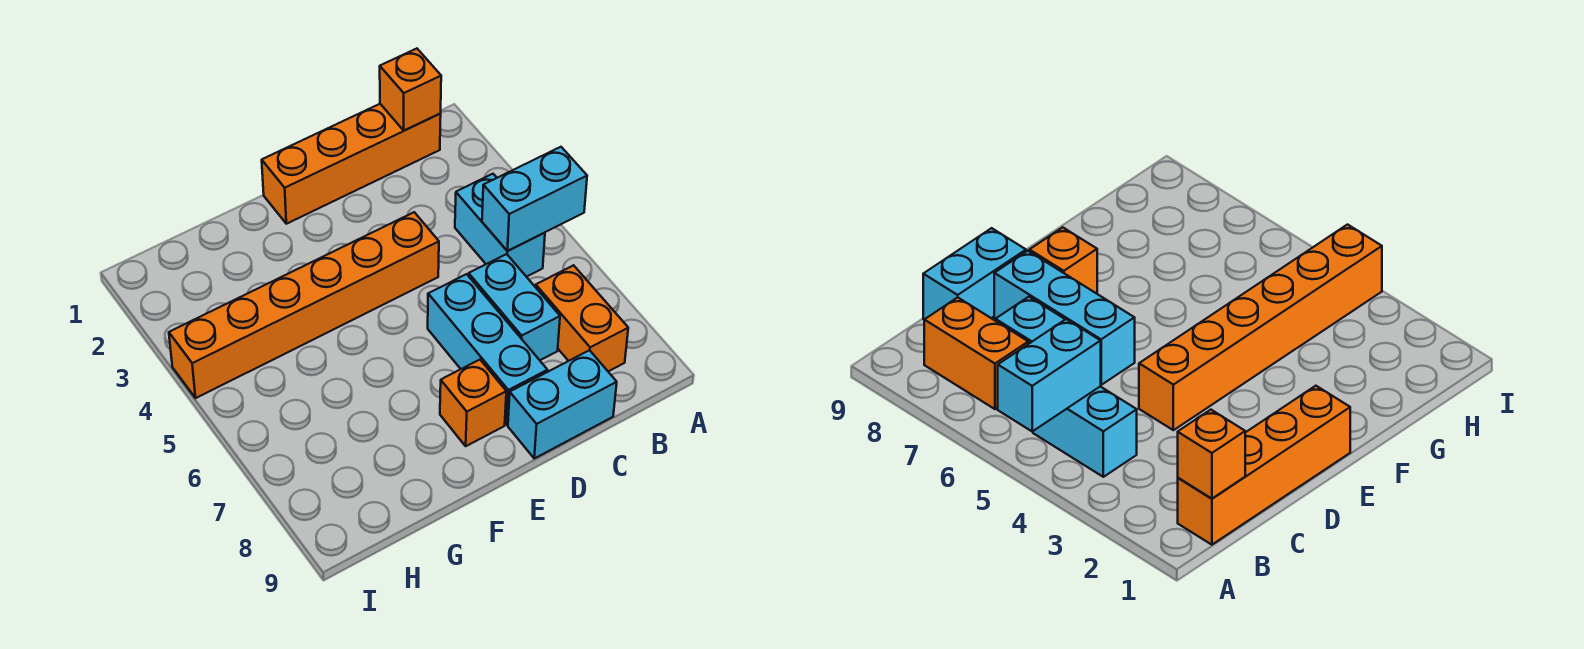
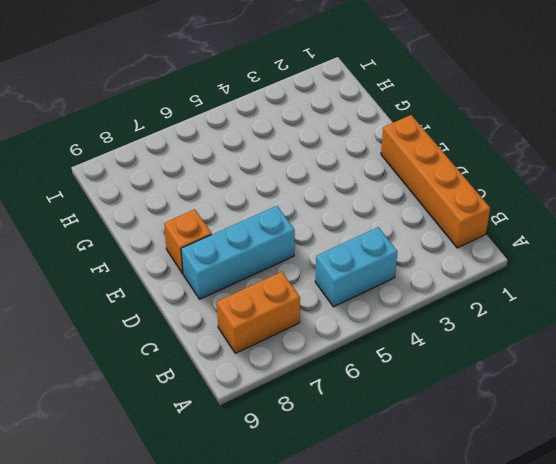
none -> cyan brick C6:C7 level 1
none -> cyan brick C9:D9 level 1

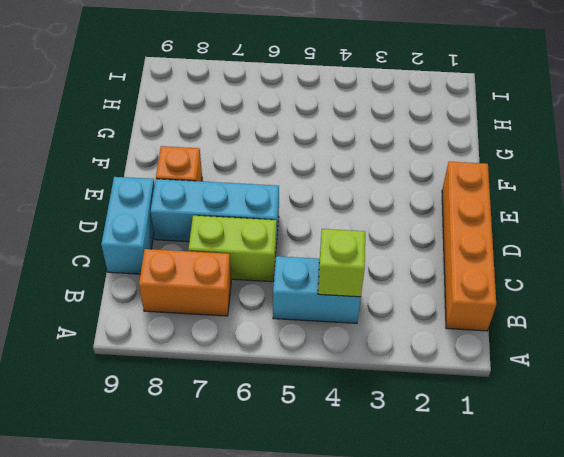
lime brick B4 level 2 -> none
lime brick C6:C7 level 1 -> cyan brick C6:C7 level 1
none -> orange brick D4:I4 level 1
none -> cyan brick A5:B5 level 2

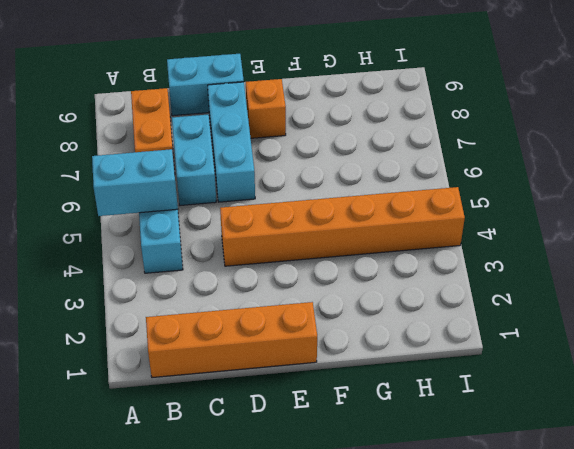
none -> orange brick B1 level 2

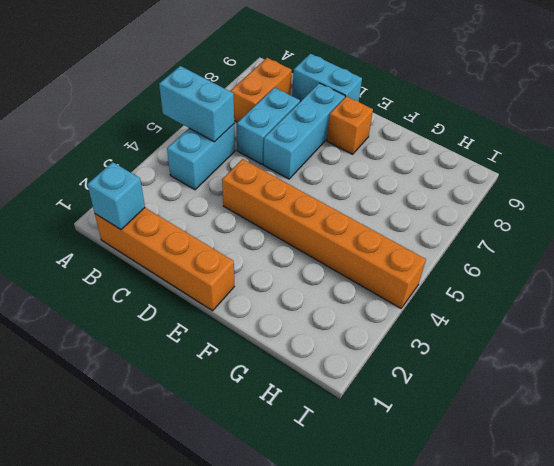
cyan brick B1 level 2 -> orange brick B1 level 2

